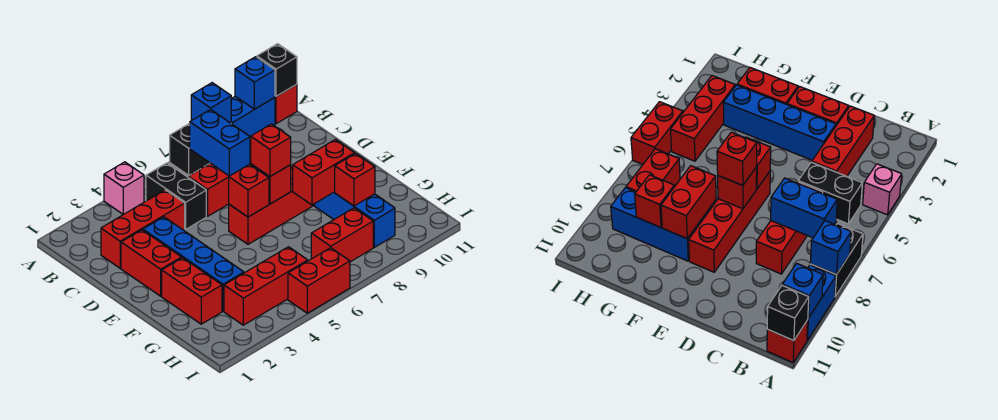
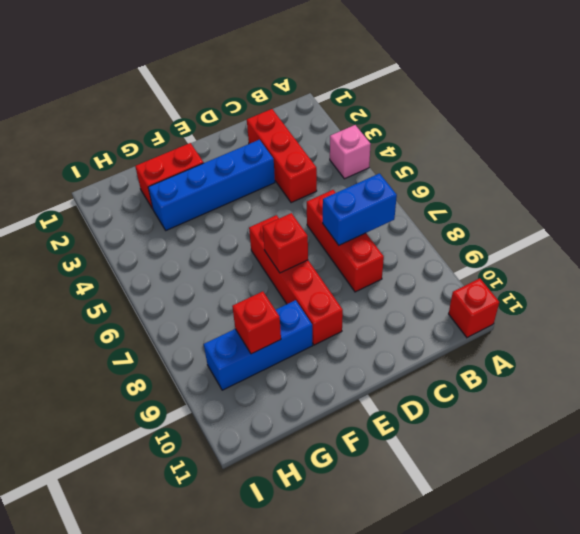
none -> black brick A7:A8 level 1
none -> blue brick A9:A10 level 1
none -> black brick B5:C5 level 1

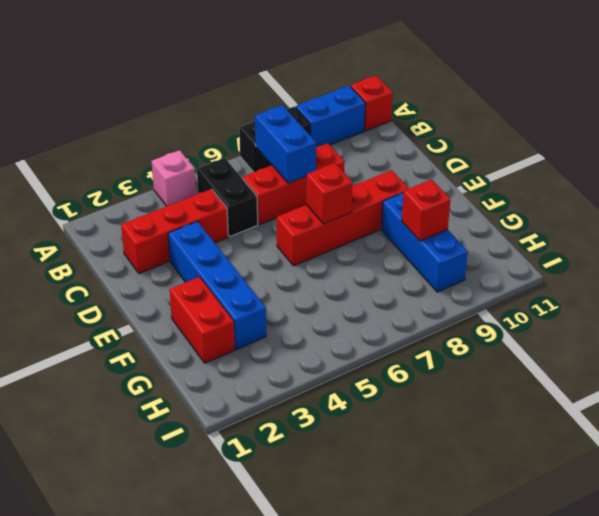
none -> red brick D2:E2 level 1
none -> red brick H3:H5 level 1
none -> red brick H7:H8 level 1

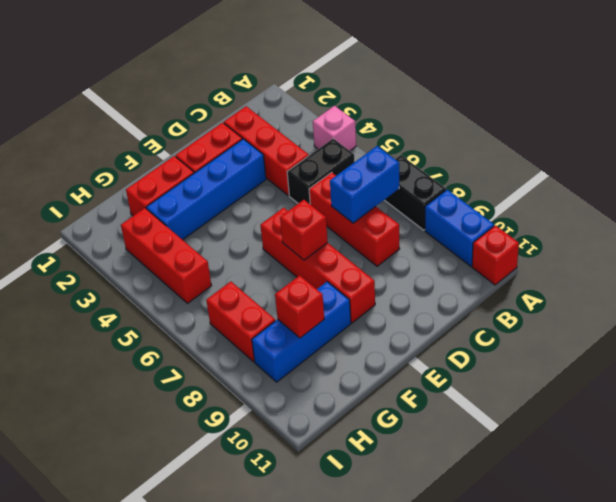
none -> red brick I5:I6 level 1
none -> blue brick A8 level 2
none -> blue brick A10 level 2

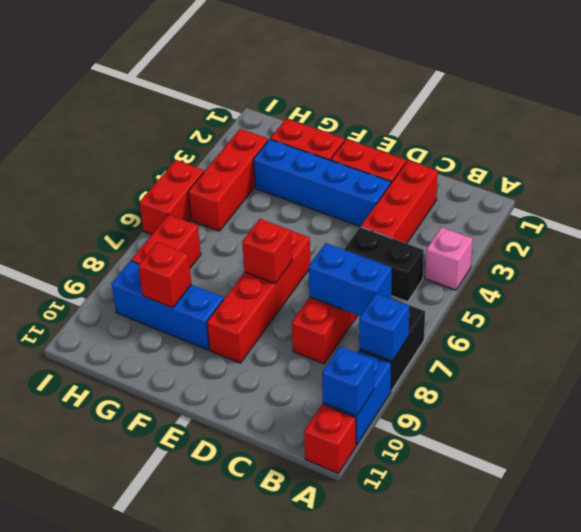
none -> black brick A11 level 2
none -> red brick E6 level 2
none -> red brick F8:F9 level 2

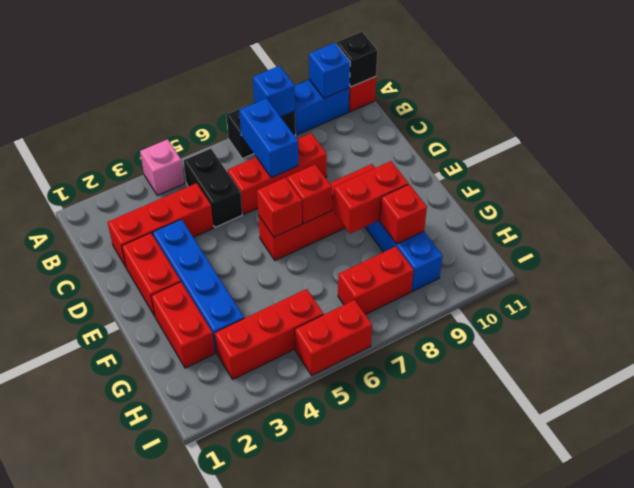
none -> red brick E7 level 3

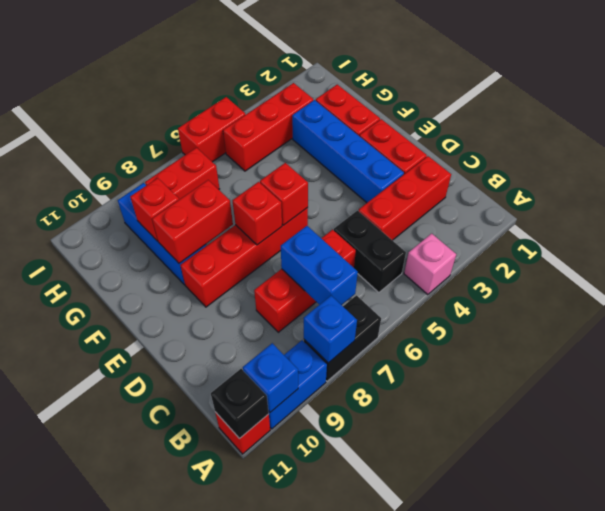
none -> red brick E7 level 3

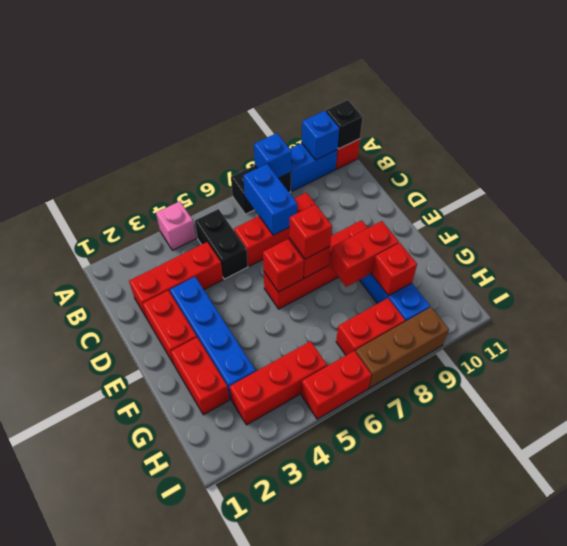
brown brick I7:I9 level 1 -> none

